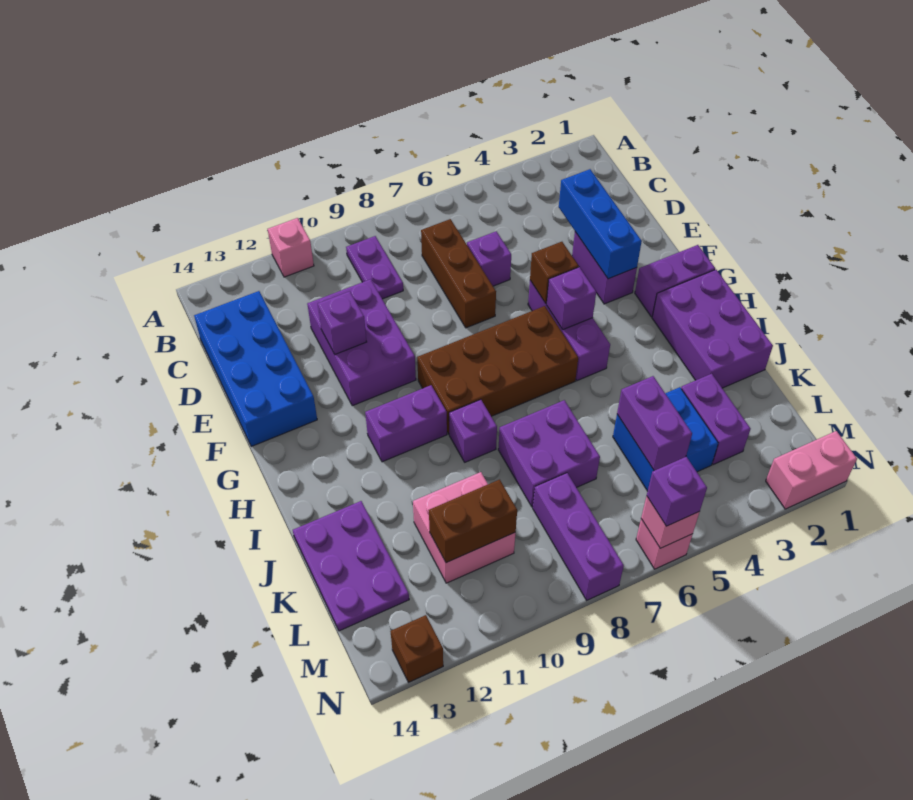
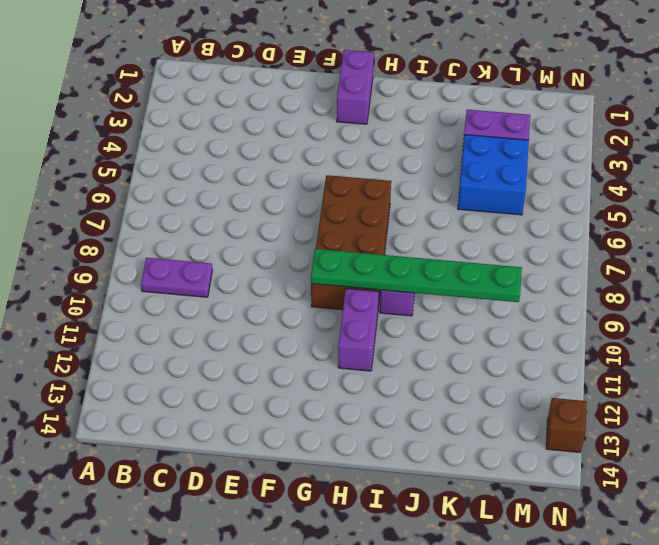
green plate G9:L9 level 2 -> none
none -> pink brick A11 level 1
none -> brown brick C7:E7 level 1
none -> blue brick C13:F14 level 1
none -> purple brick D6 level 1

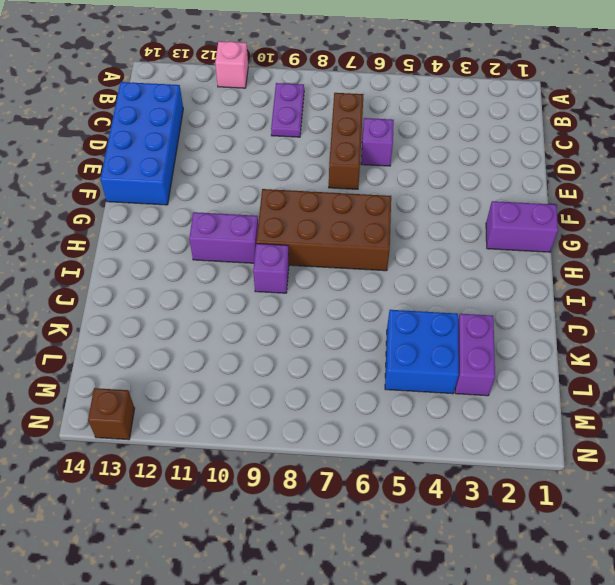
none -> purple brick D10:F11 level 1
none -> purple brick E3:F3 level 1
none -> purple brick F5:H5 level 1
none -> purple brick H1:J2 level 1

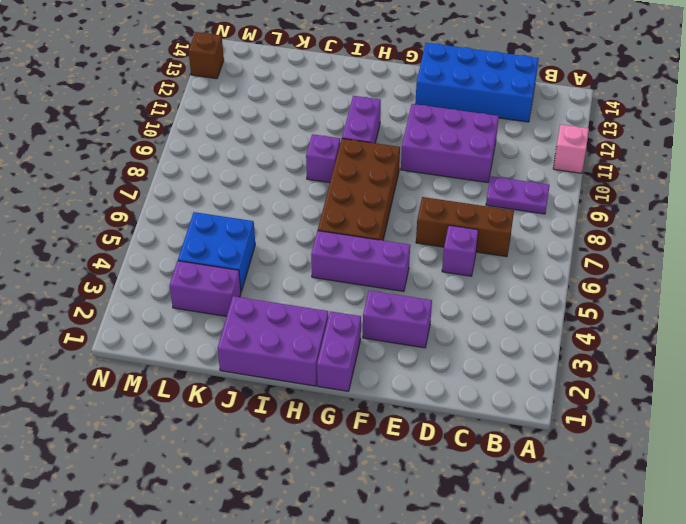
none -> purple brick J7:K8 level 1
none -> purple plate J13:L14 level 1
none -> pink brick K10:L11 level 1
none -> purple brick L8:N8 level 1

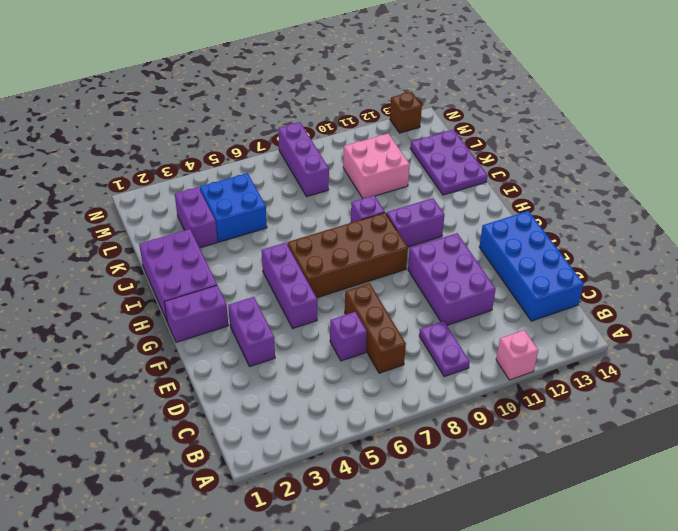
none -> purple brick J7:K8 level 1
none -> pink brick N1:N2 level 1
none -> pink brick N6 level 1
none -> blue brick D3:F3 level 2

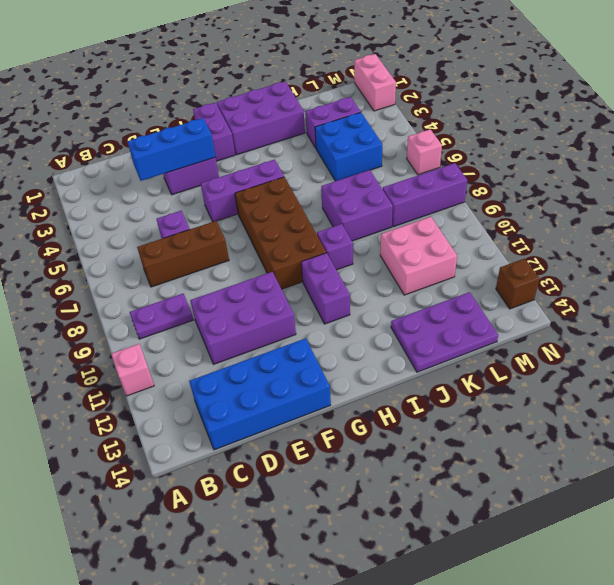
none -> purple brick E11 level 2
none -> brown brick F5 level 2
none -> purple brick G5 level 2
none -> purple brick K5:L5 level 2

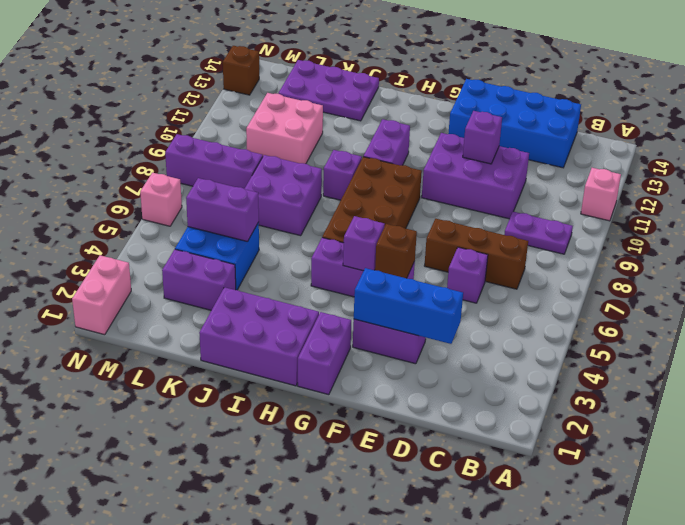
none -> brown brick L10:L11 level 2
none -> pink brick N6 level 2
none -> purple brick N6 level 3

